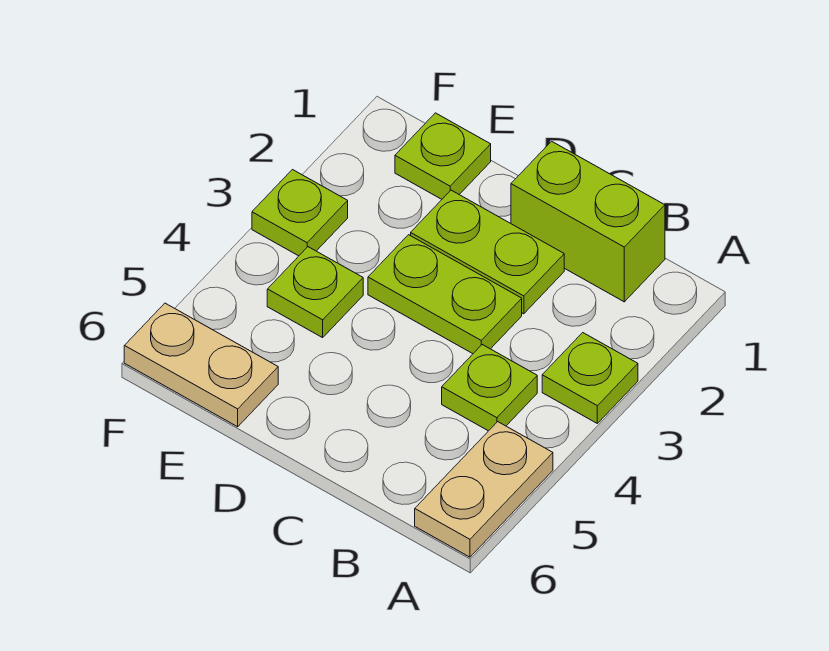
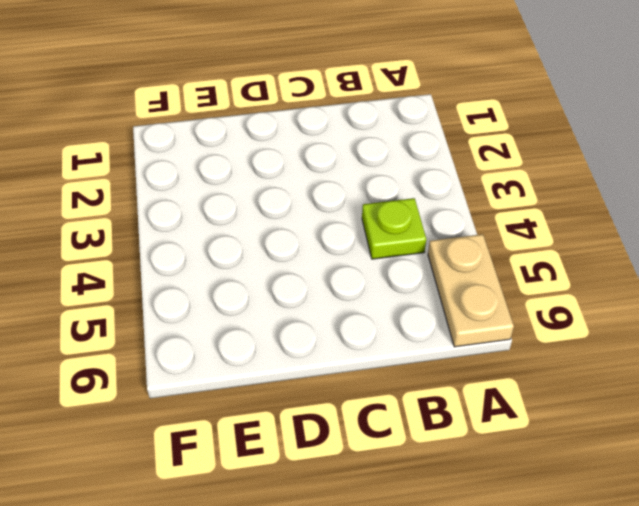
none -> lime plate A3 level 1
none -> lime brick B1:C1 level 1

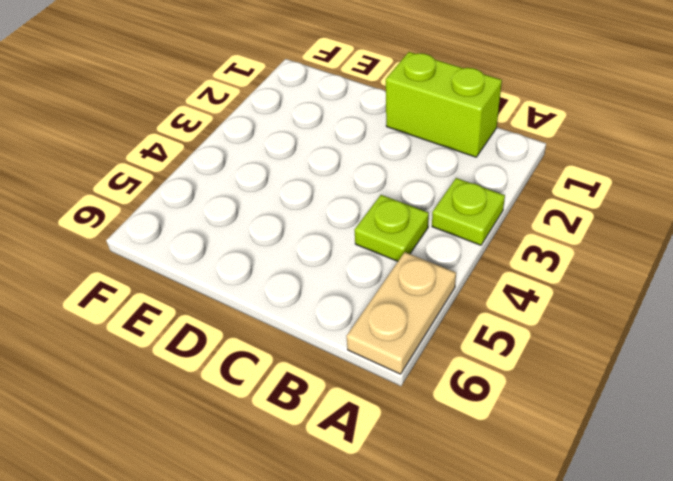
none -> lime plate C2:D2 level 1
none -> lime plate C3:D3 level 1

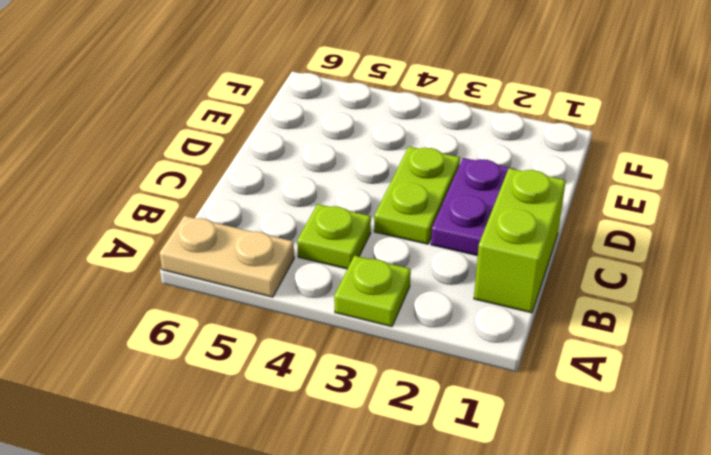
purple plate C2:D2 level 1 -> lime plate C2:D2 level 1
none -> lime plate E1 level 1
none -> lime plate E4 level 1

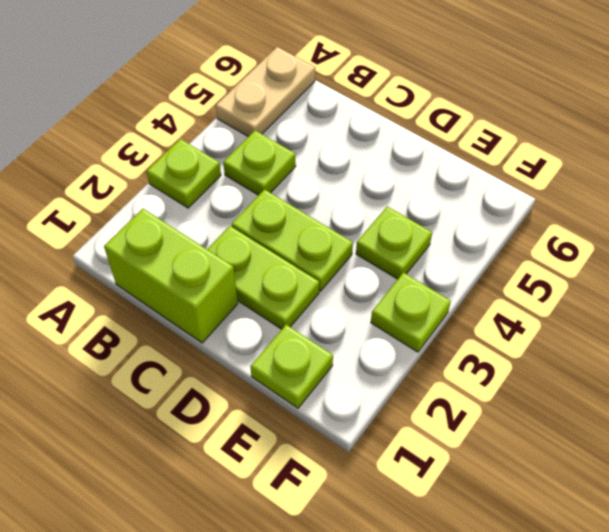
none -> tan plate E6:F6 level 1

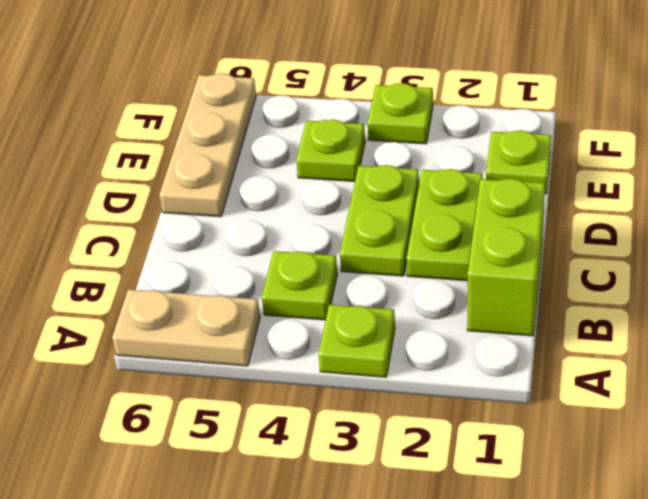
tan plate D6:F6 level 1 -> tan plate E6:F6 level 1

